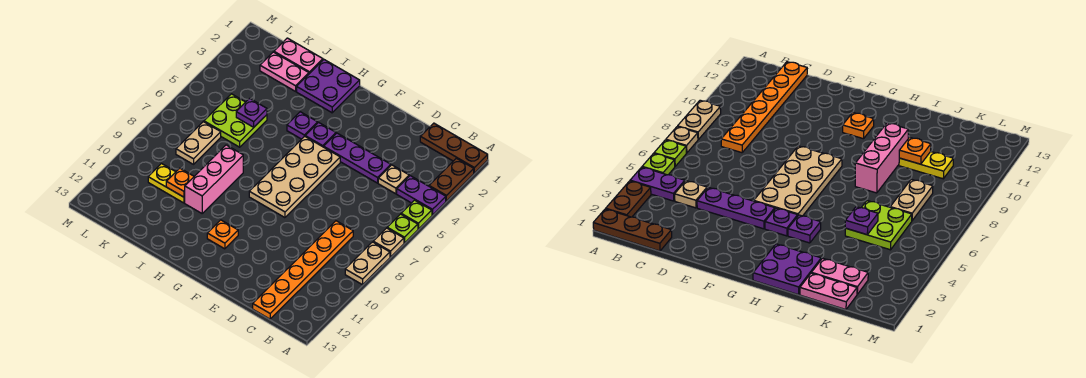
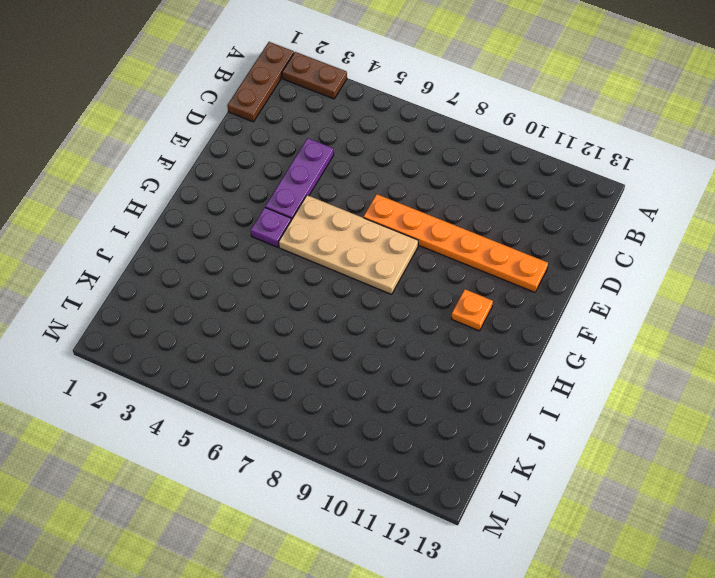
orange plate E7:E12 level 1 -> orange plate C8:C13 level 1
none -> purple plate A4:B4 level 1
none -> lime plate A5 level 1
none -> lime plate A6 level 1

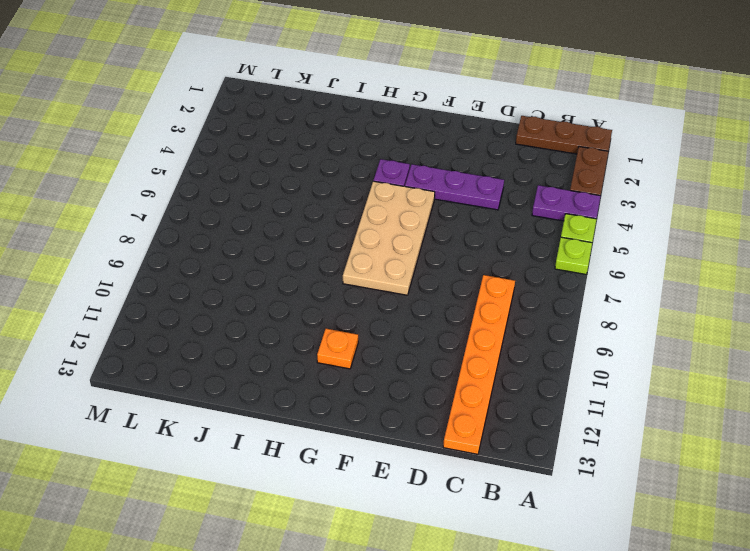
none -> tan plate A7 level 1
none -> tan plate A8:A9 level 1
none -> tan plate C4 level 1

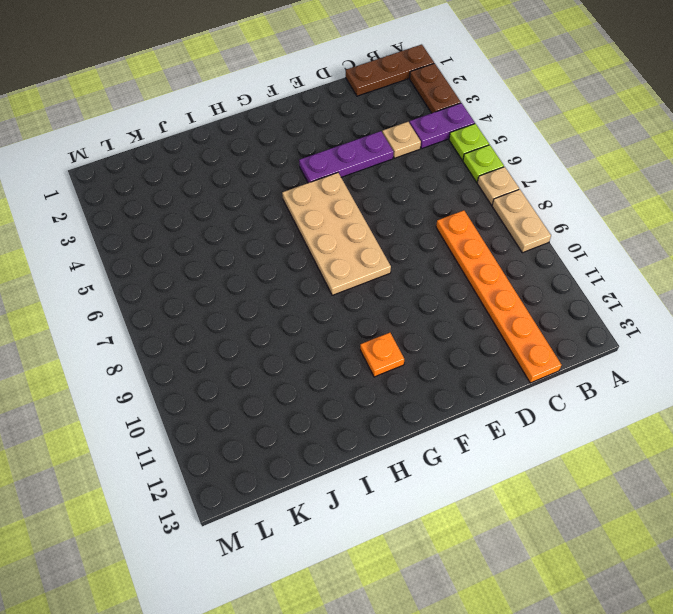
none -> purple plate G4 level 1
none -> purple plate H1:I2 level 1
none -> purple plate H4 level 1

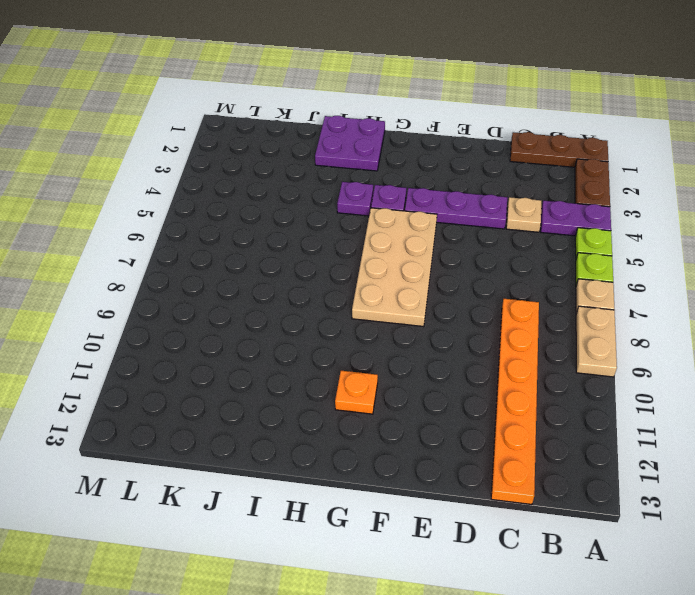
none -> pink brick I8:I10 level 1
none -> pink plate J1:K1 level 1
none -> pink plate J2:K2 level 1

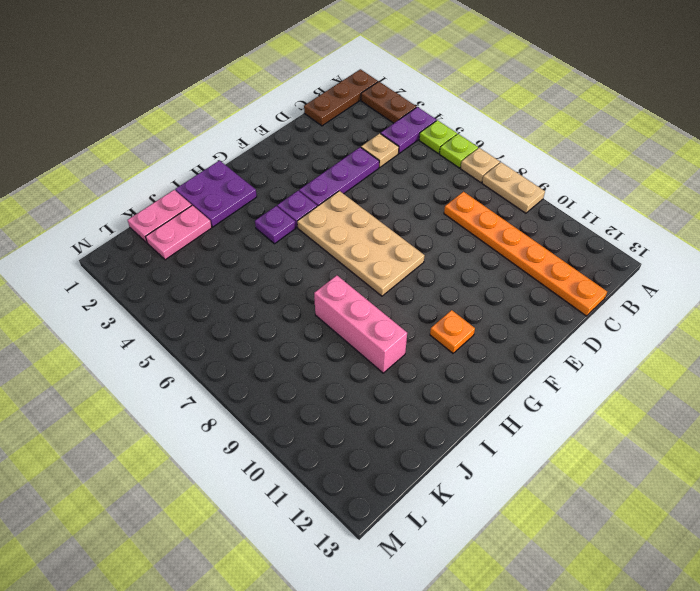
none -> lime plate J5:K6 level 1
none -> yellow plate J10:K10 level 1
none -> tan plate K7:K8 level 1

